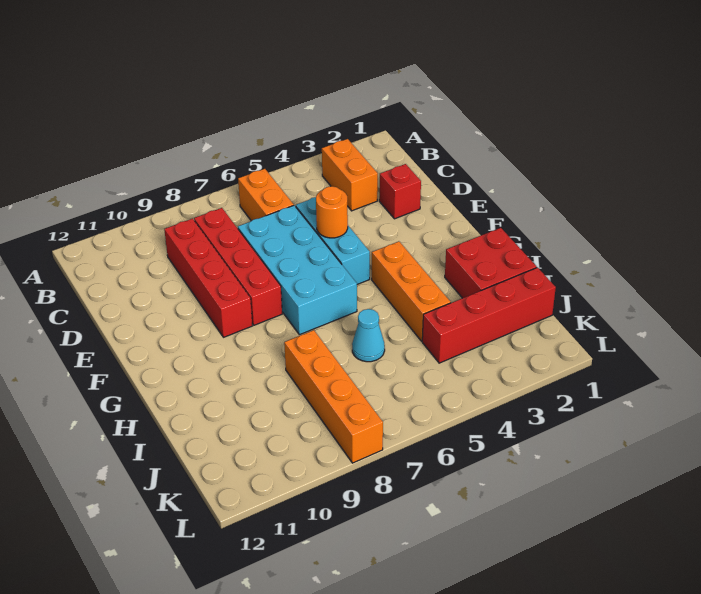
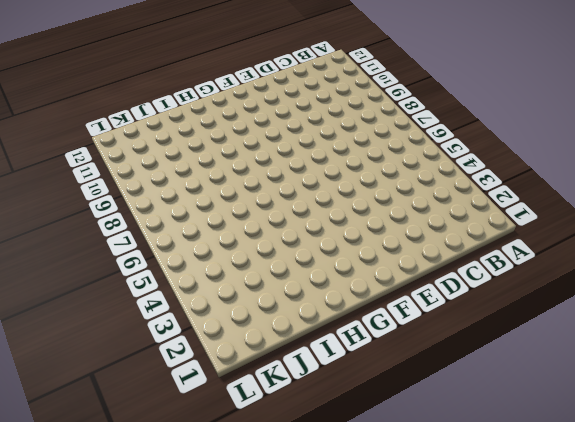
none -> orange brick B3:C3 level 1
none -> orange brick B6:C6 level 1
none -> red brick C8:F8 level 1

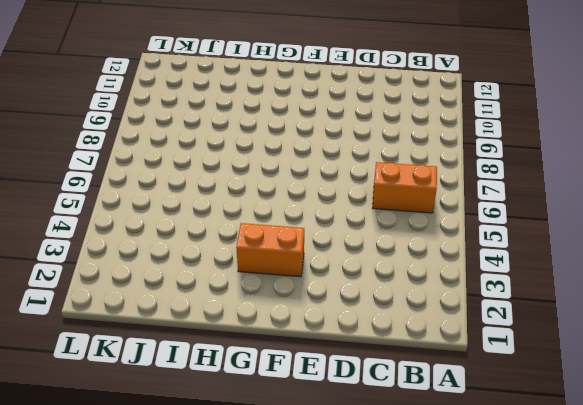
orange brick F3:G3 level 1 -> orange brick B3:C3 level 1
none -> red brick C8:F8 level 1
none -> red brick C9:F9 level 1
none -> red brick D2 level 1

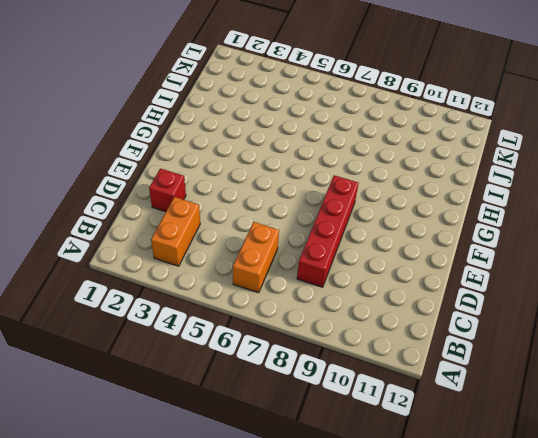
none -> red brick C9:F9 level 1
none -> cyan brick D5:F5 level 1
none -> cyan brick D6:G7 level 1

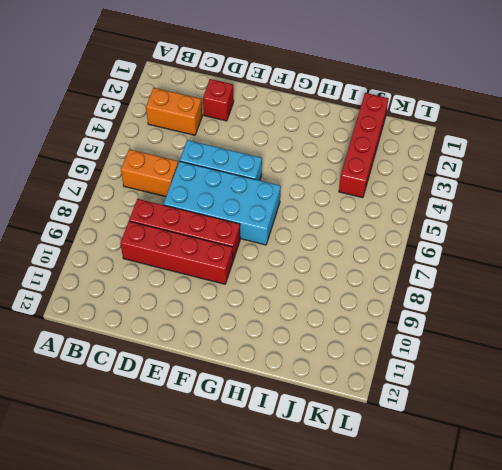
none -> orange brick G4:I4 level 1
none -> red brick H1:I2 level 1
none -> cyan cone I6 level 1

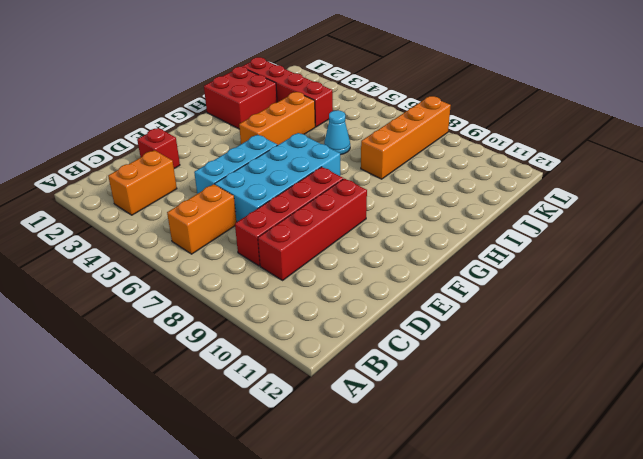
none -> orange round brick E5 level 2

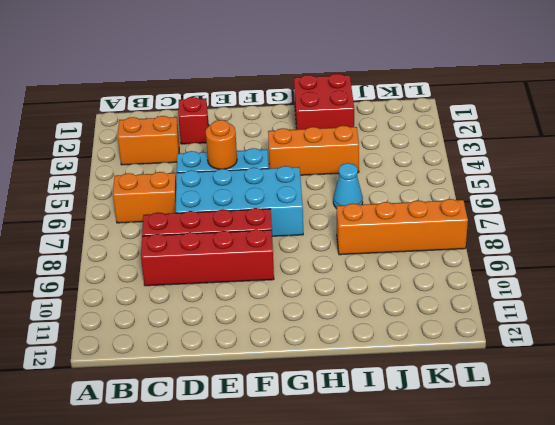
none -> red brick J1:J4 level 1

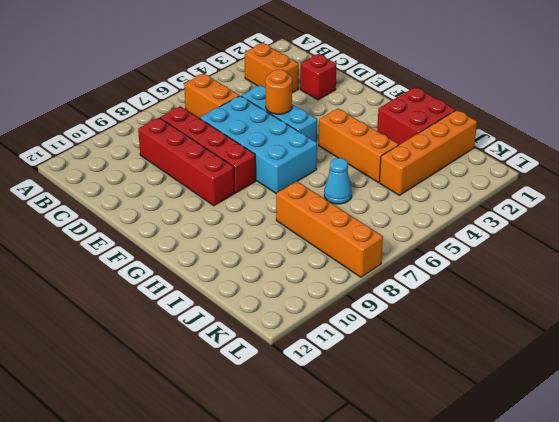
orange brick J1:J4 level 1 -> red brick J1:J4 level 1

